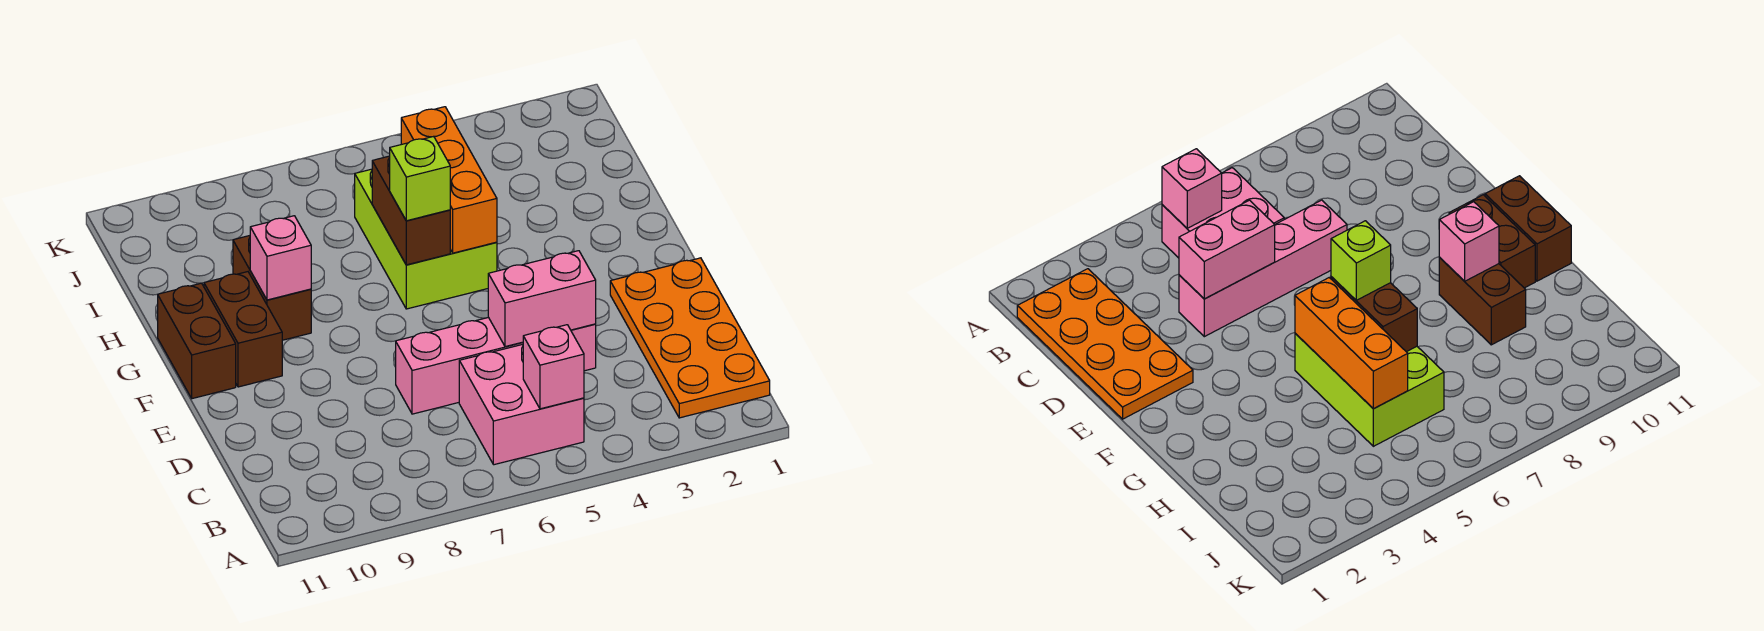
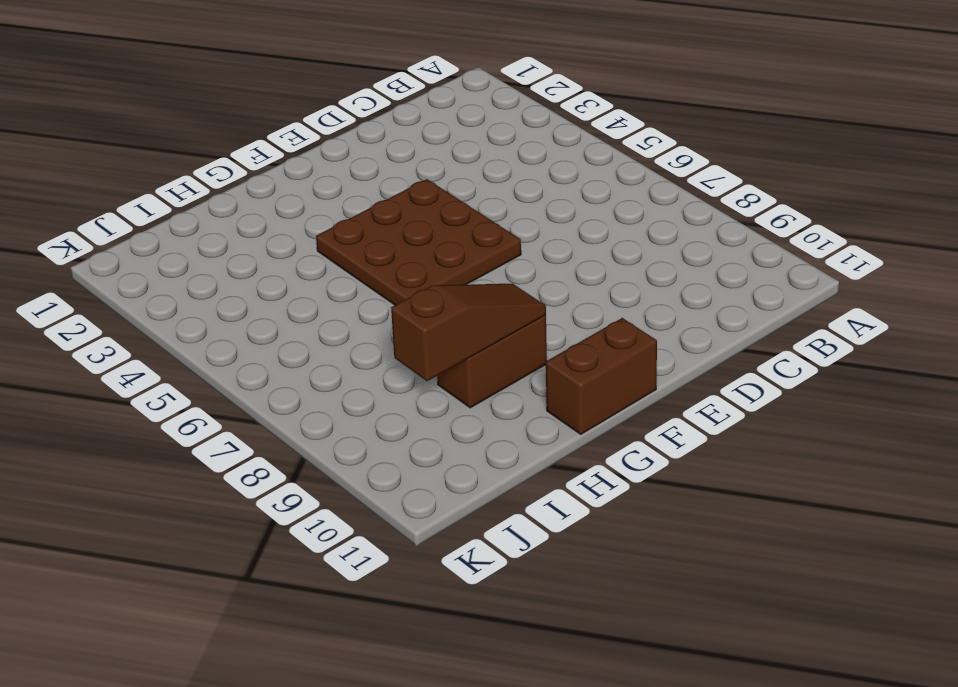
brown plate E4:G6 level 1 -> lime brick G5:I6 level 1
brown slope G9:I9 level 2 top I -> pink brick G9 level 2
none -> orange plate B1:E2 level 1
none -> pink brick B5:C6 level 1
none -> pink brick D4:D7 level 1

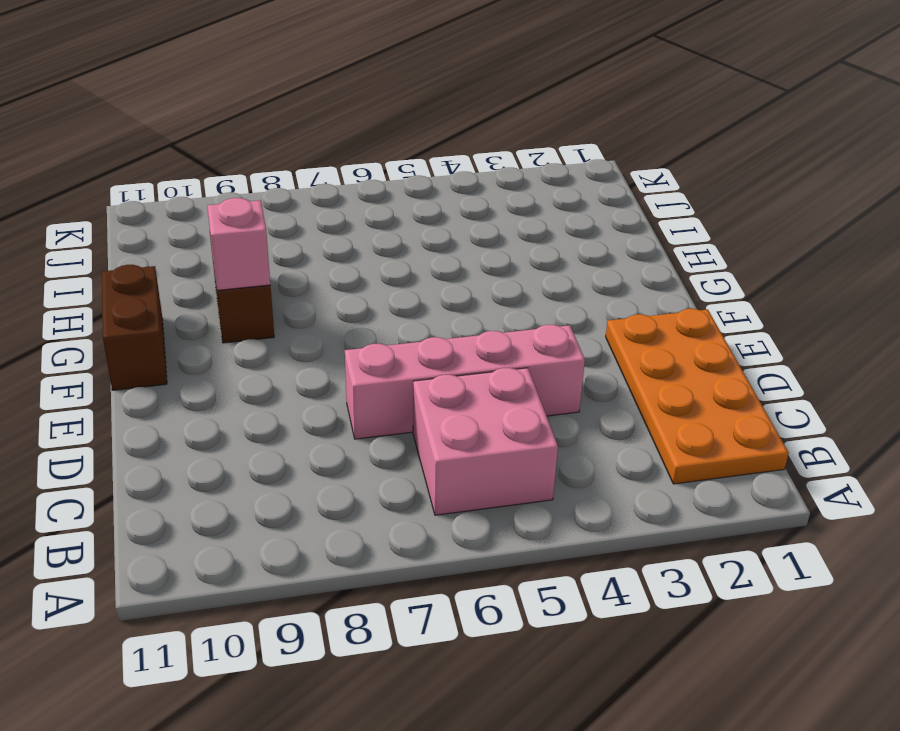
none -> brown brick F10:G10 level 1
none -> lime brick G5:I6 level 1
none -> pink brick B5 level 2

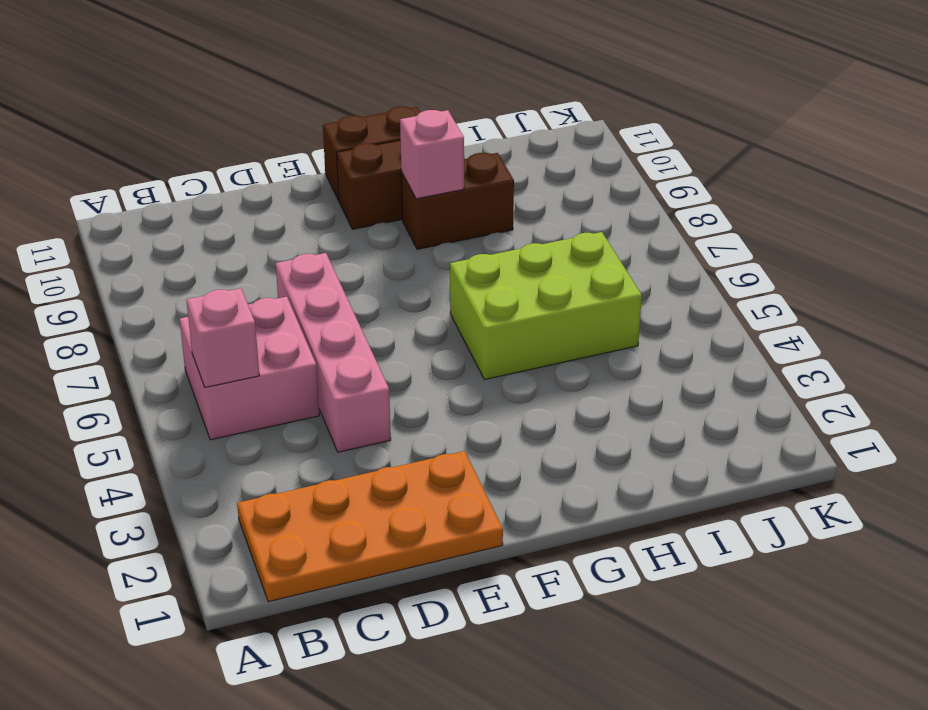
none -> pink brick D4:D5 level 2
none -> orange brick G5:I5 level 2
none -> brown brick G6:H6 level 2

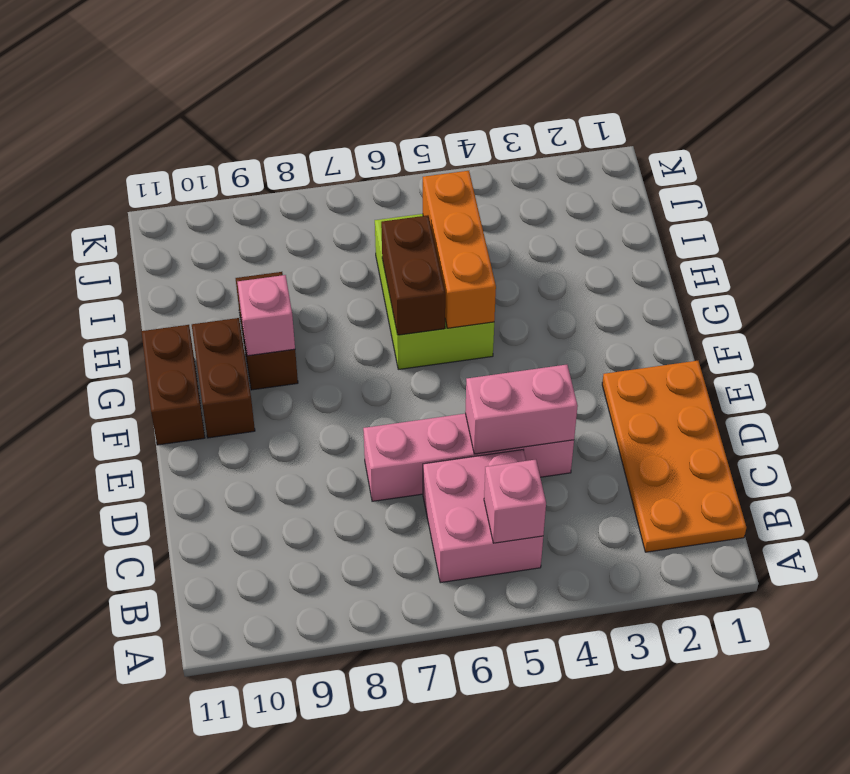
none -> lime brick G6 level 3

